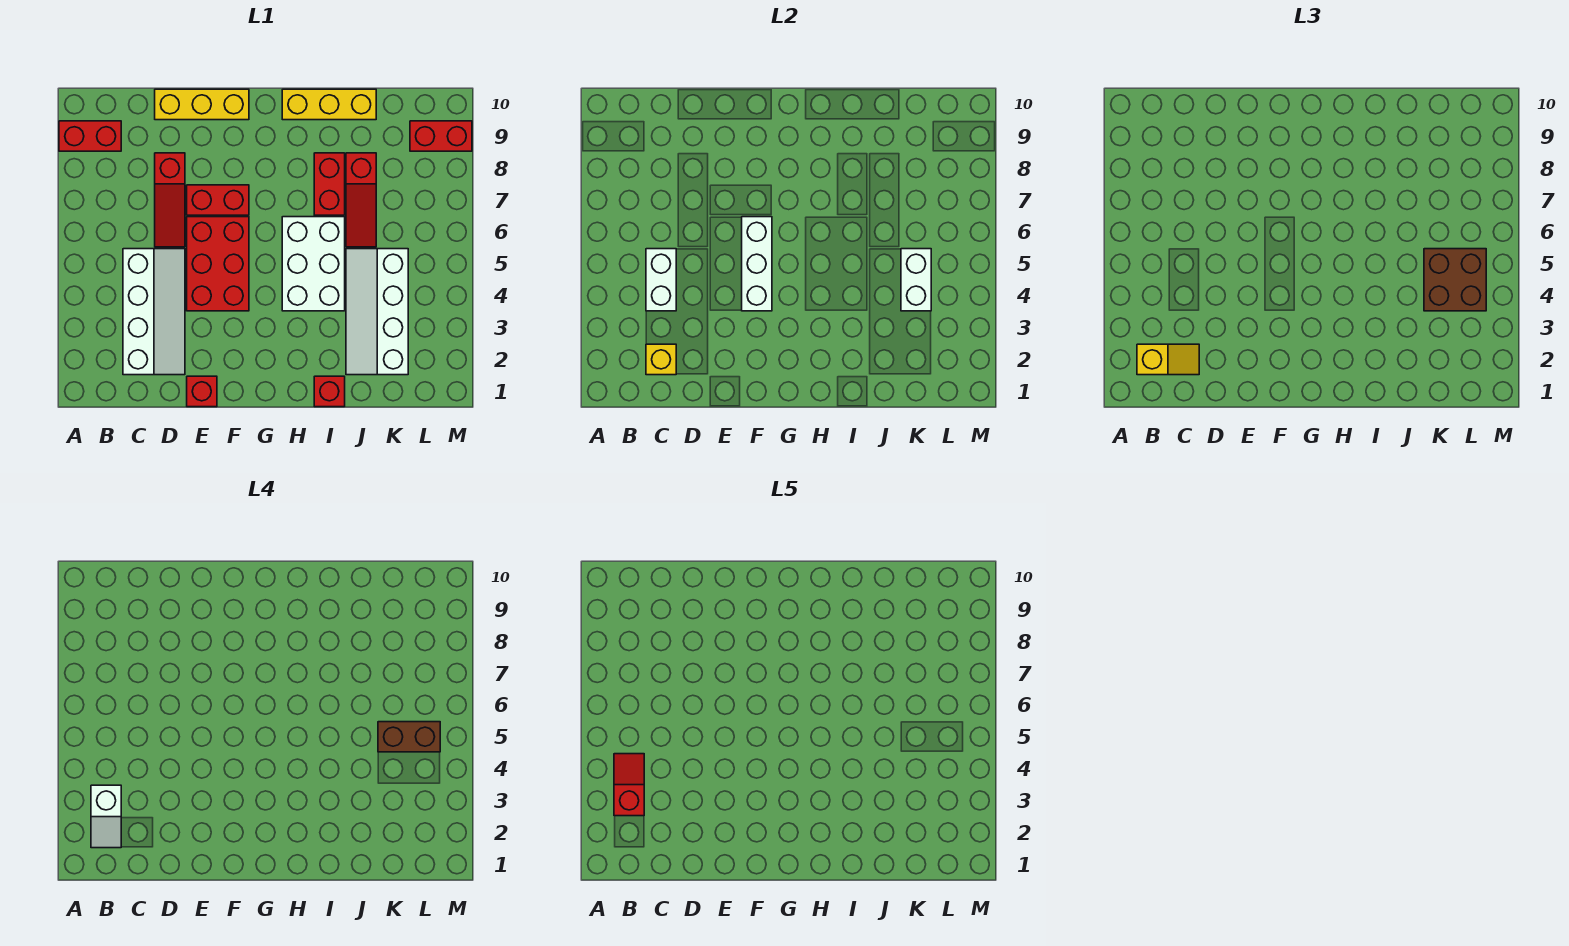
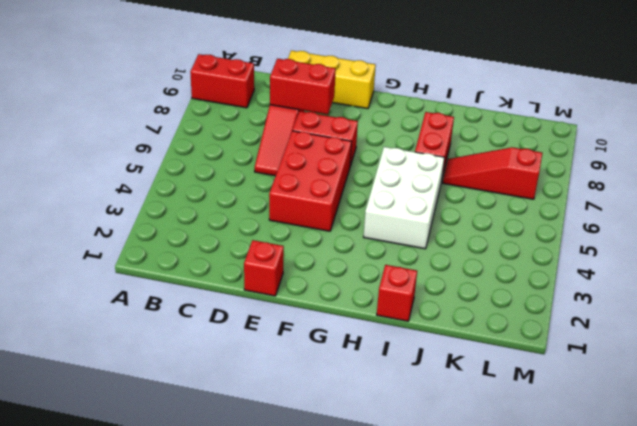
red brick D8:E8 level 2 -> red brick L9:M9 level 1
red slope J7:L7 level 1 top L -> red slope J6:J8 level 1 top 8
none -> white slope C2:D5 level 1 top C
none -> yellow brick H10:J10 level 1
none -> white slope J2:K5 level 1 top K

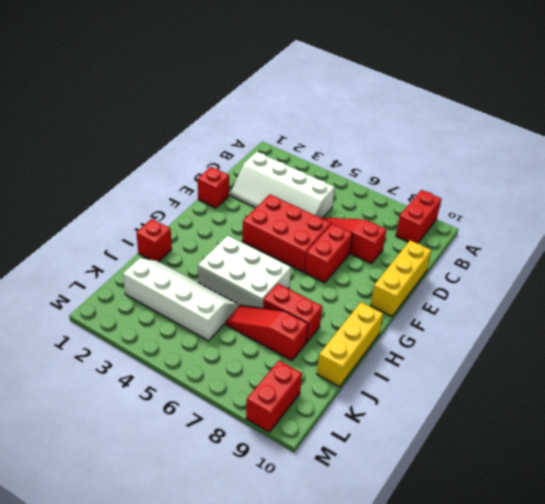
none -> yellow brick C2 level 2
none -> white brick C4:C5 level 2
none -> white brick F4:F6 level 2

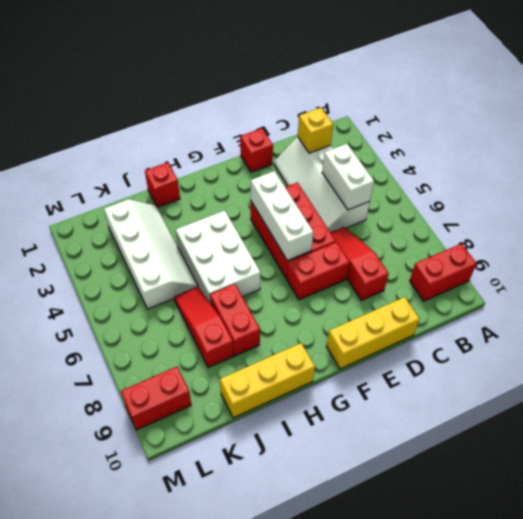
none -> white brick K4:K5 level 2
none -> yellow slope B2:C2 level 3 top B
none -> brown brick K4:L5 level 3

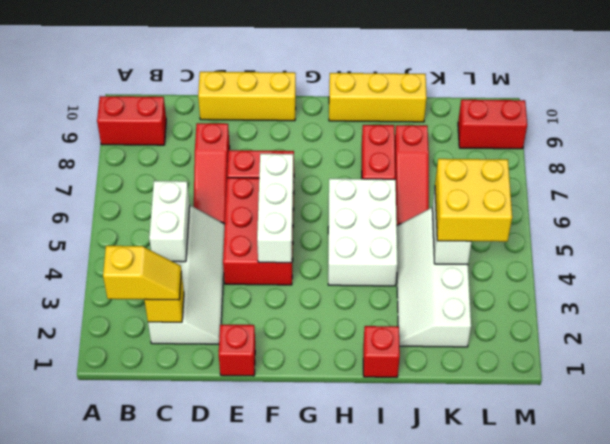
yellow brick K4:L5 level 3 -> brown brick K4:L5 level 3
none -> white slope B2:B3 level 4 top 3
none -> brown brick K5:L5 level 4
none -> red slope B3:B4 level 5 top 3

